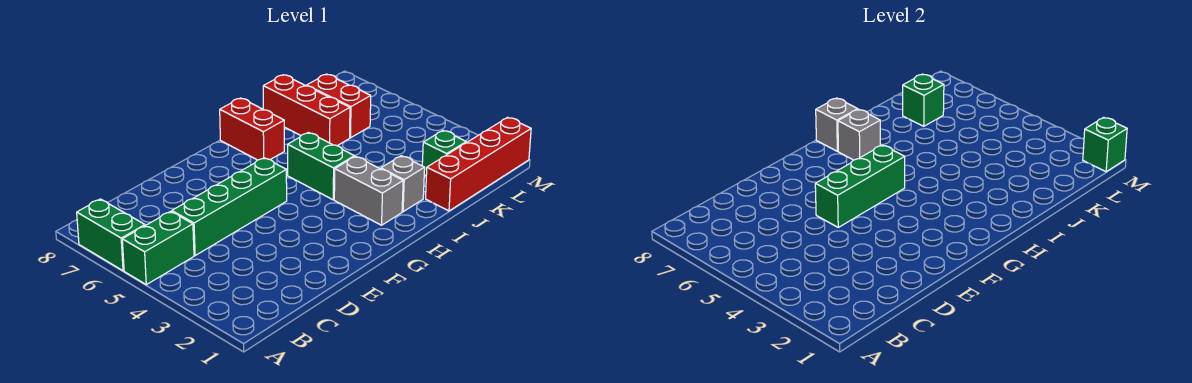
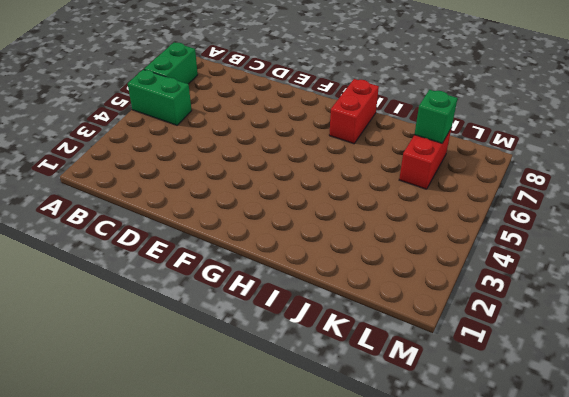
none -> green brick C5:F5 level 1
none -> grey brick H2:H3 level 1
none -> green brick H4:H5 level 1

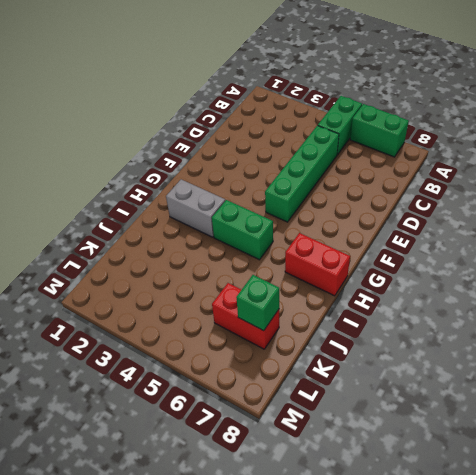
none -> grey brick I2 level 1
none -> red brick J1:M1 level 1
none -> red brick J6:J8 level 1

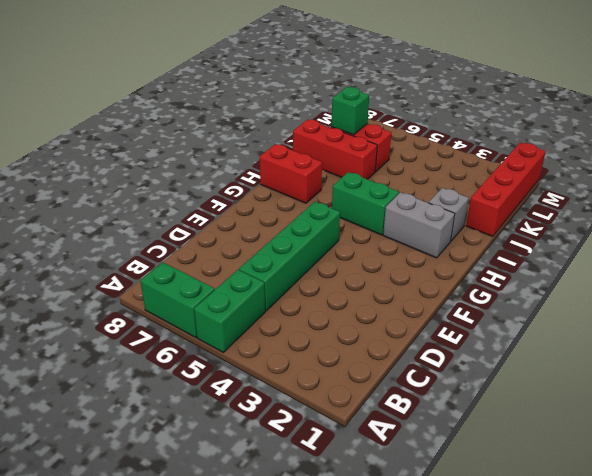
none -> green brick K2 level 1
none -> green brick E5:G5 level 2
none -> grey brick H7 level 2

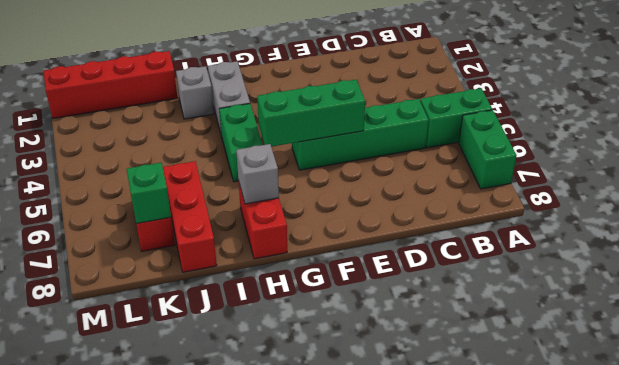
none -> green brick K2 level 1
none -> grey brick H8 level 2
none -> green brick M1 level 2

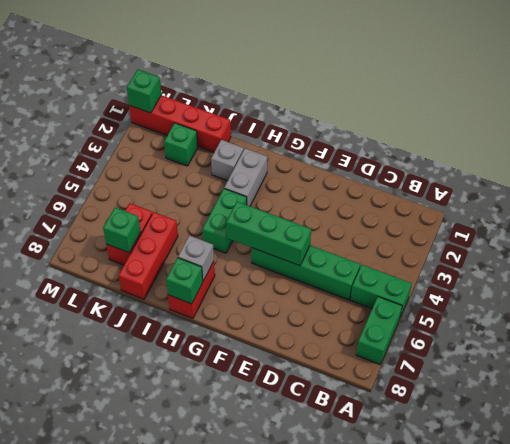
green brick H8 level 2 -> grey brick H8 level 2

